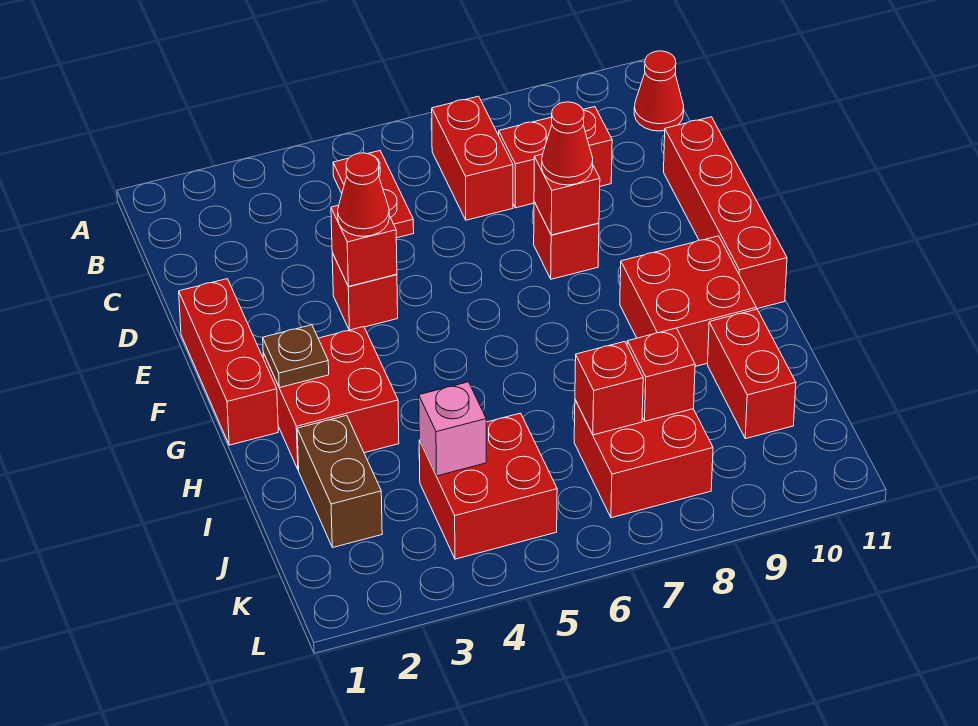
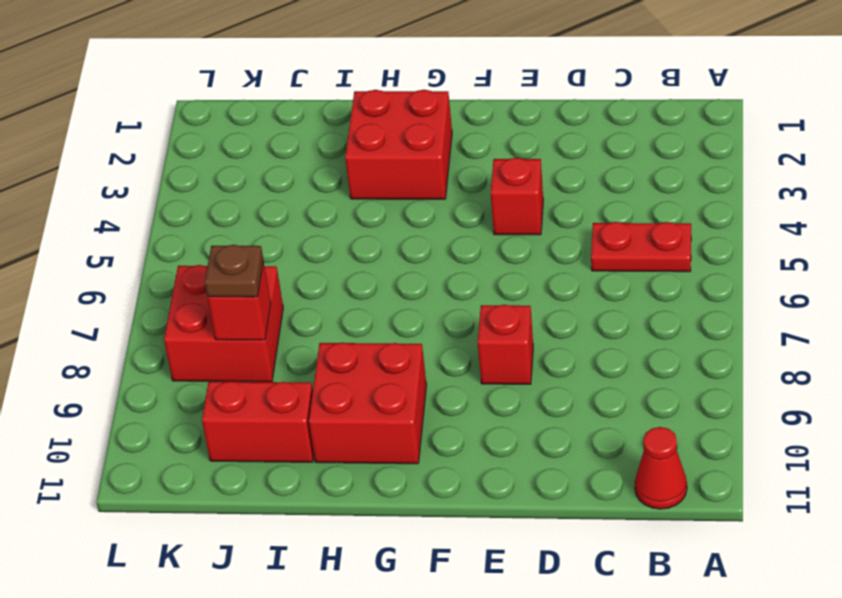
brown plate J8 level 3 -> brown plate G2 level 2
none -> red brick B7:C7 level 1
none -> red brick C8:C9 level 1
none -> red brick D11:G11 level 1

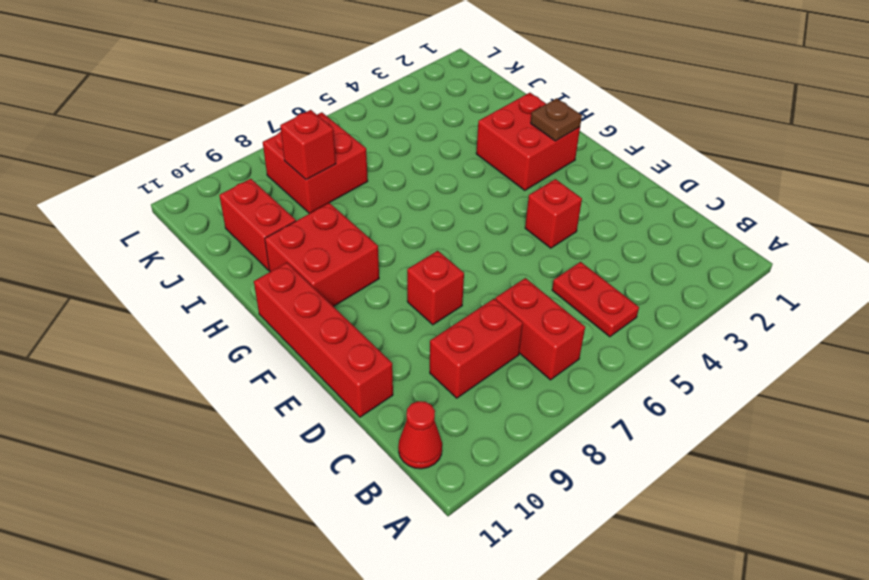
none -> red brick E1:G1 level 1
none -> brown brick I2:J2 level 1
none -> red brick J4:K5 level 1

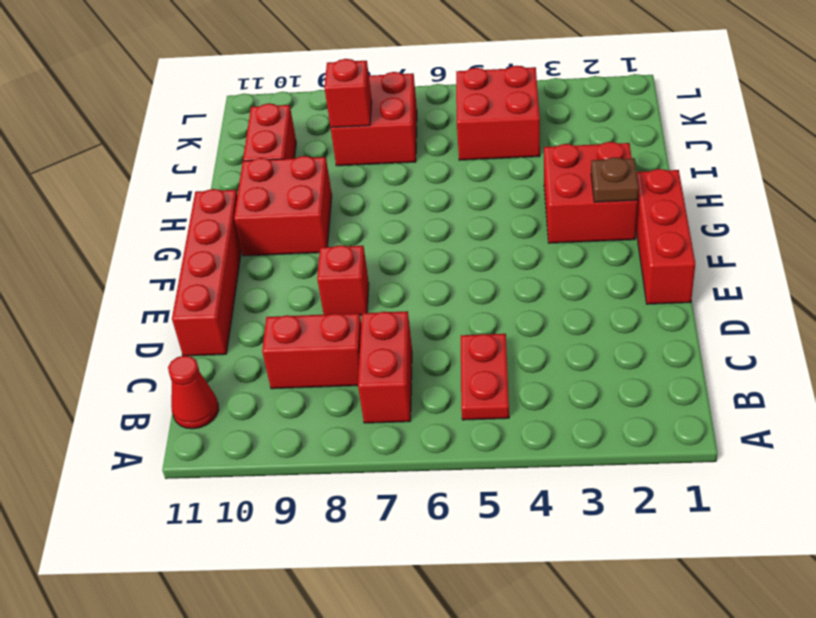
none -> red brick E4 level 1
none -> brown brick I2:J2 level 1
none -> red brick E4 level 2

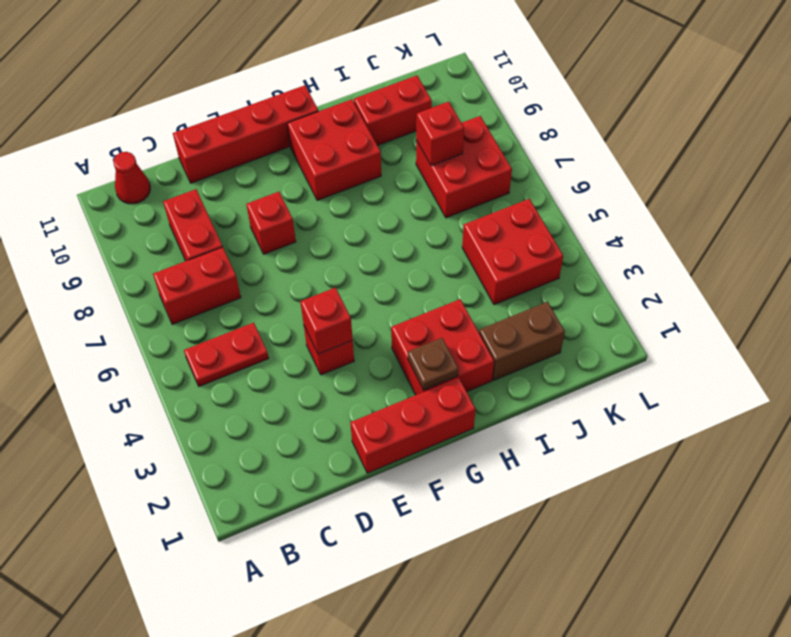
none -> red brick E8 level 2
none -> pink brick J4 level 2
none -> red brick J7 level 2

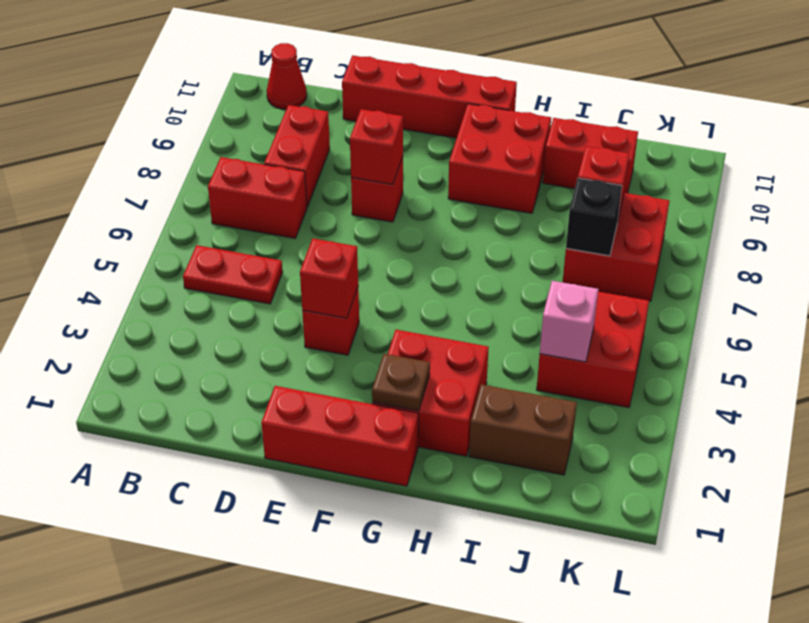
black brick J7 level 2 -> red brick J7 level 2
none -> red cone E4 level 3
none -> red cone E8 level 3

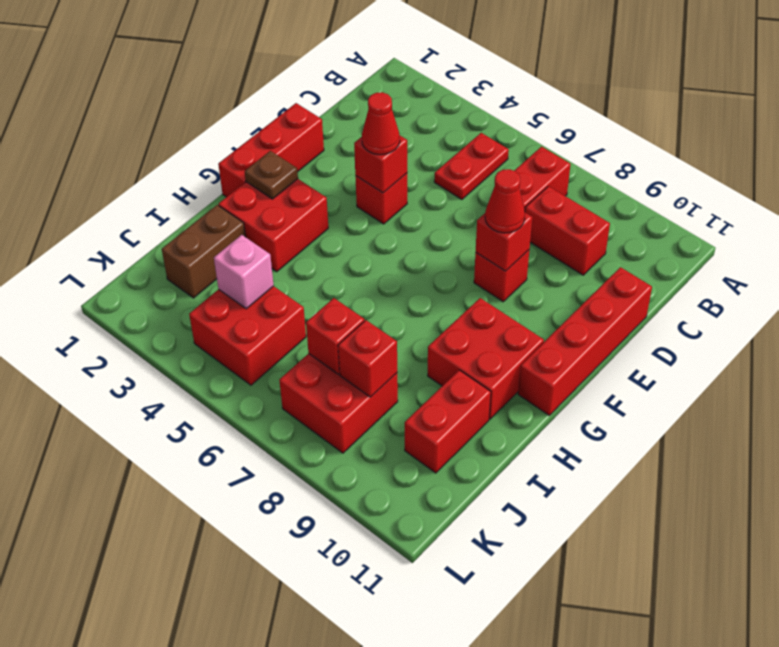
none -> red cone B11 level 1

